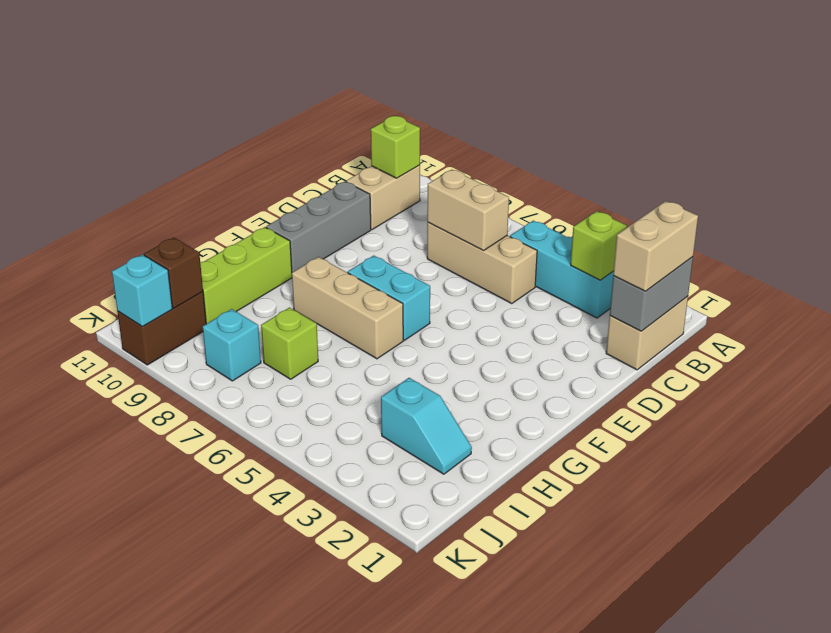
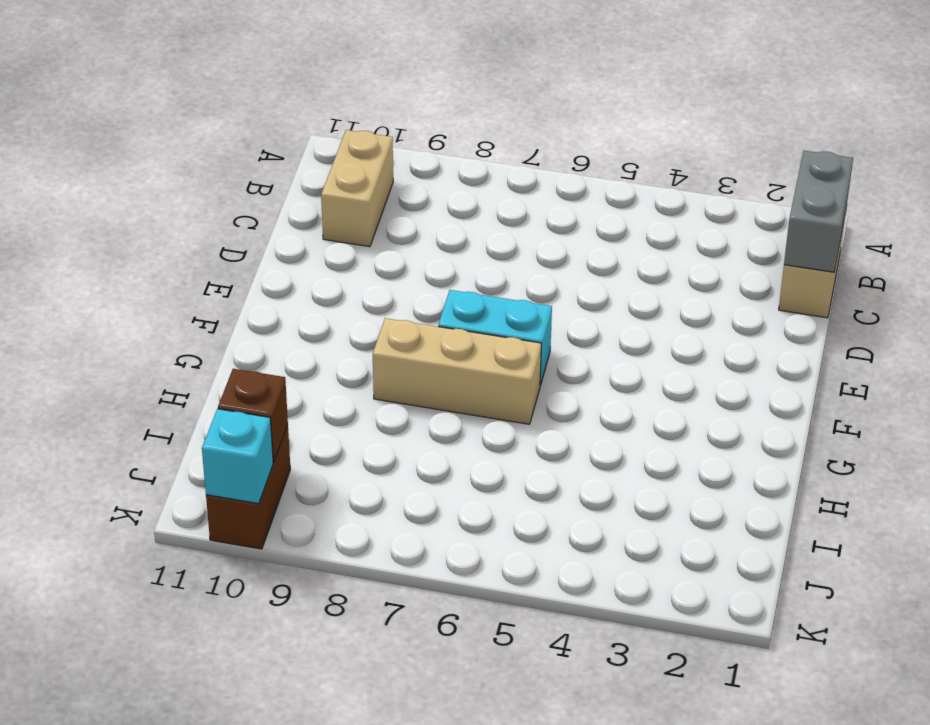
none -> cyan brick B3:B5 level 1
none -> tan brick C5:C7 level 1
none -> grey brick D10:F10 level 1

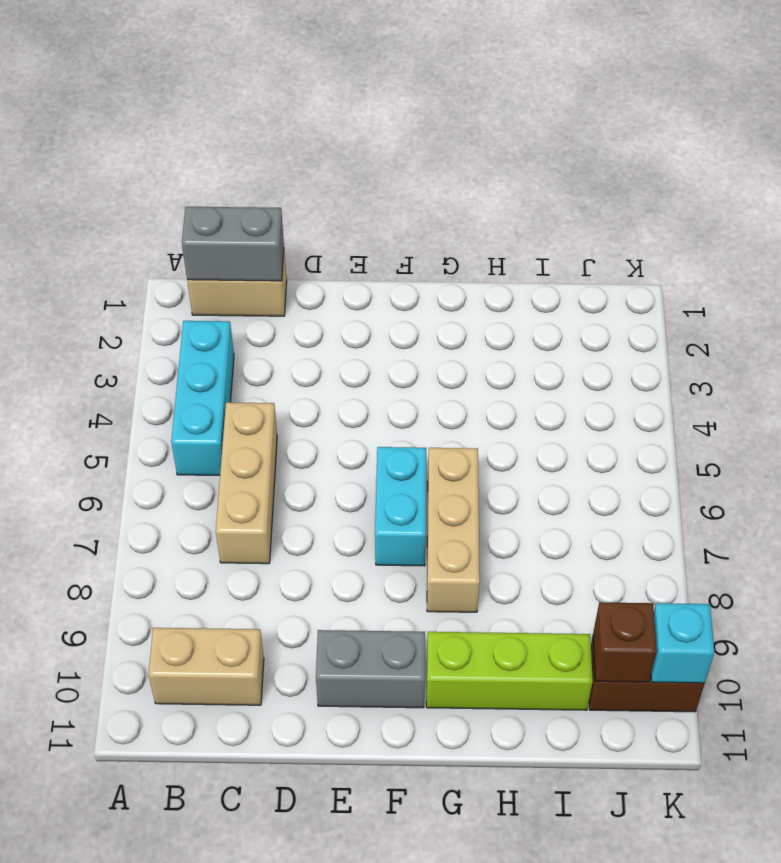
grey brick E10:F10 level 1 -> grey brick D10:F10 level 1
none -> cyan slope I2:I3 level 1 top 3
none -> lime brick I7 level 1
none -> cyan brick J8 level 1

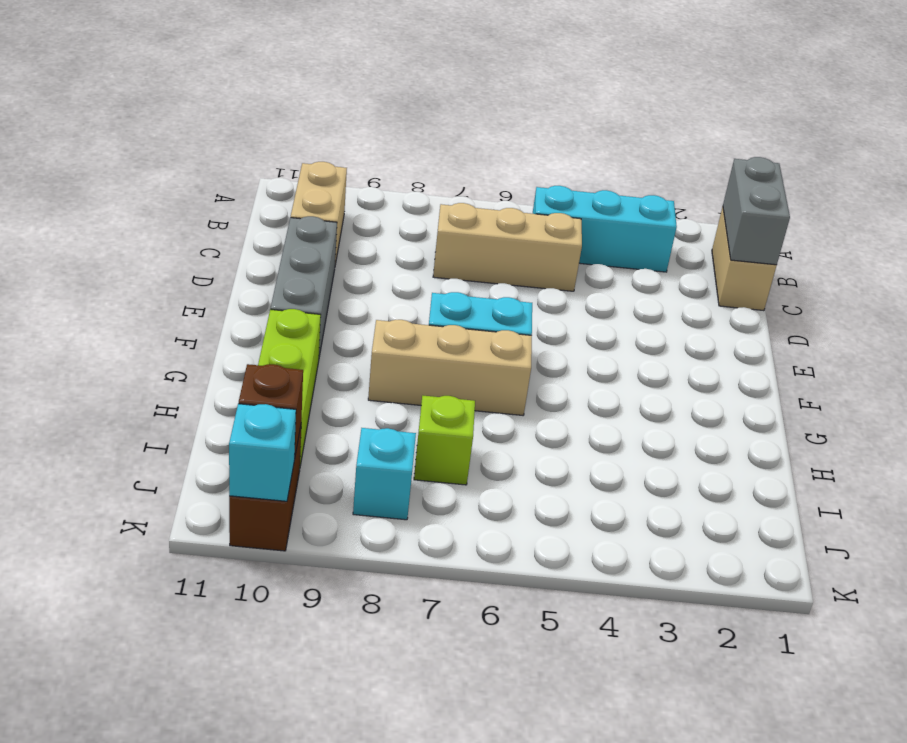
none -> cyan slope I2:I3 level 1 top 3
none -> lime brick B3 level 2
none -> lime brick B10 level 2

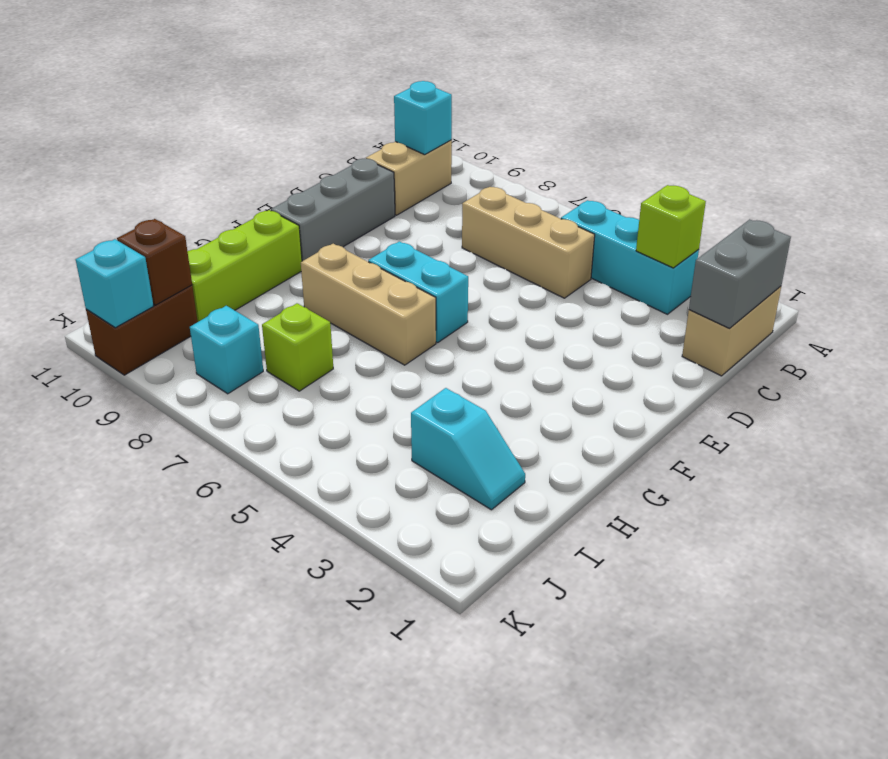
cyan brick B10 level 2 -> lime brick B10 level 2
none -> tan brick C6:C7 level 2
none -> tan brick B1:C1 level 3

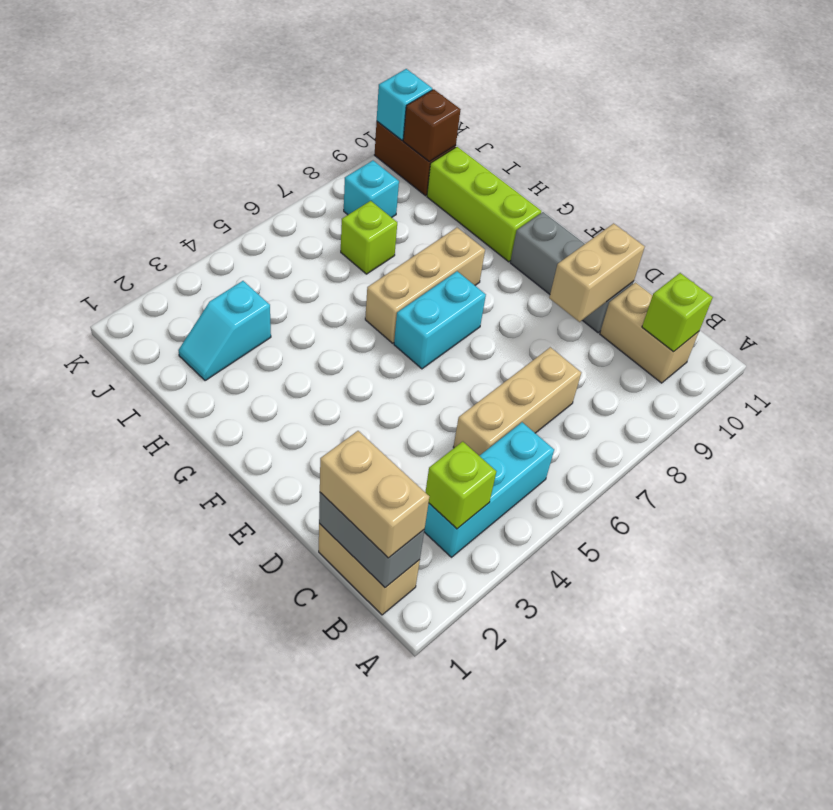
tan brick D9:D10 level 2 -> tan brick C6:C7 level 2

